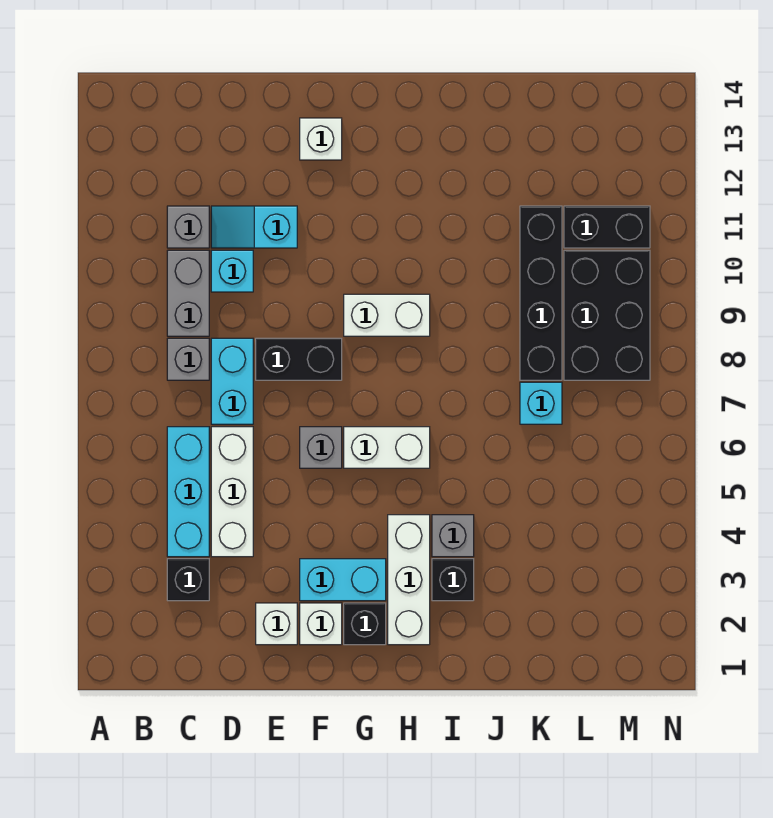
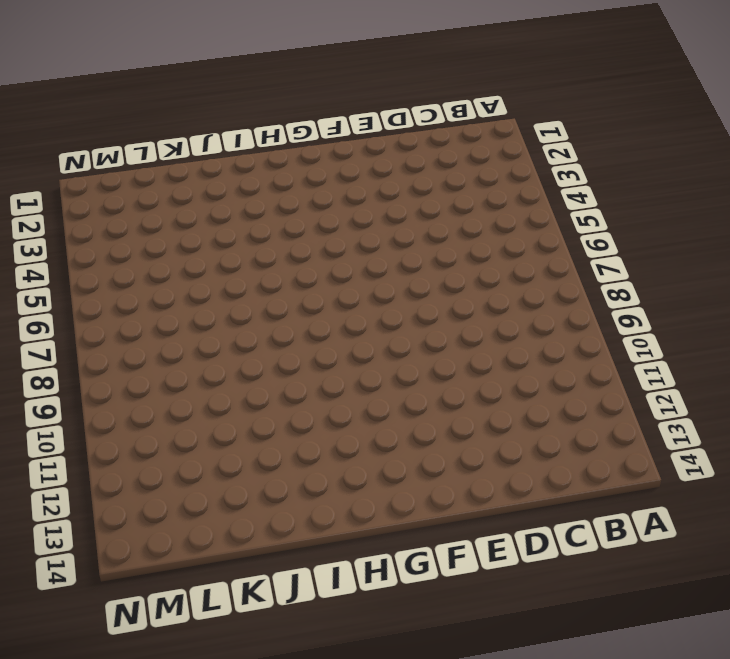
none -> black brick C3 level 1
none -> cyan brick C4:C6 level 1
none -> grey brick C8 level 1

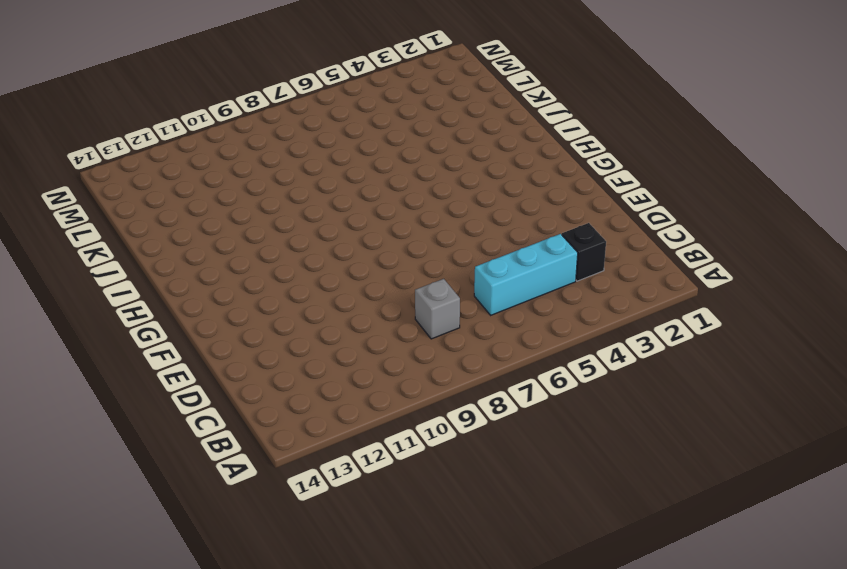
none -> grey brick C9:C10 level 1
none -> grey brick C11 level 1
none -> white brick D4:D6 level 1

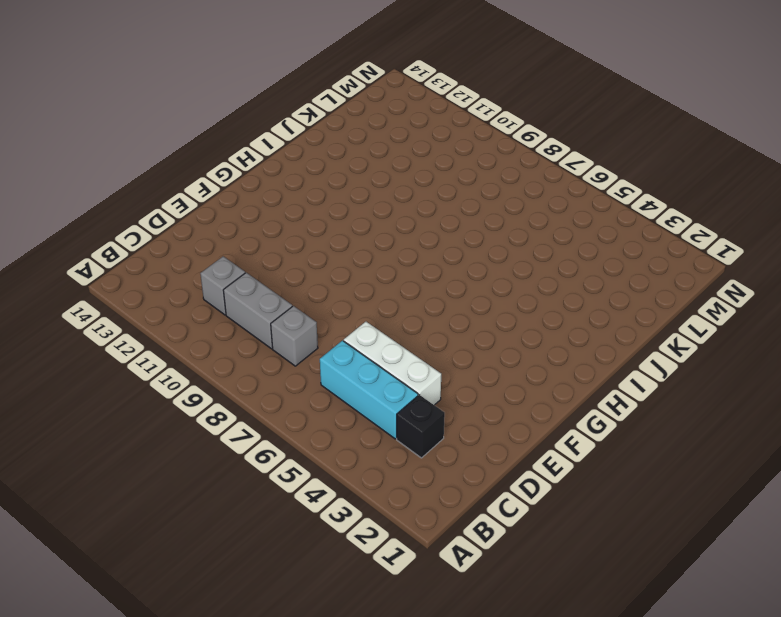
none -> cyan brick D7:D8 level 1
none -> cyan brick D10 level 1
none -> cyan slope D11:E11 level 1 top E

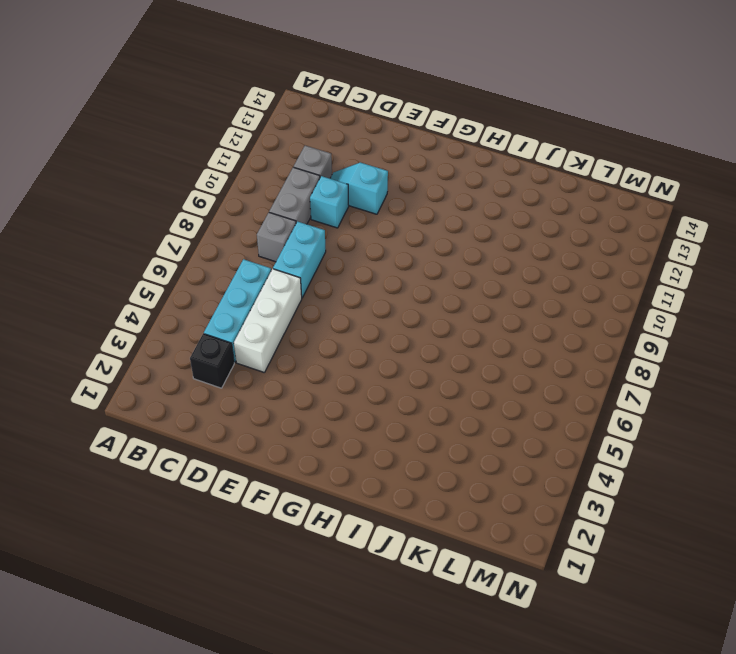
none -> white brick E2 level 1
none -> black brick E8:F8 level 1
none -> white brick F2 level 1

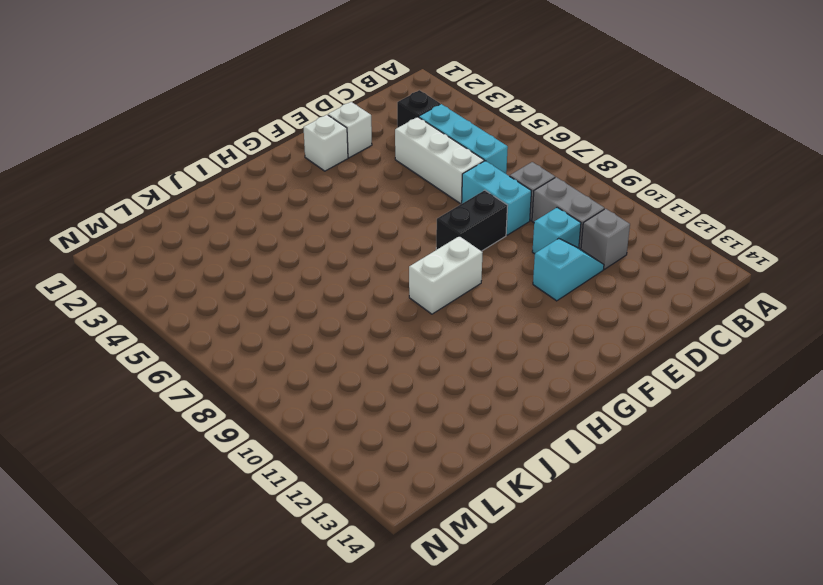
none -> cyan brick F3:G3 level 1
none -> grey brick F6 level 1
none -> white brick F13 level 1

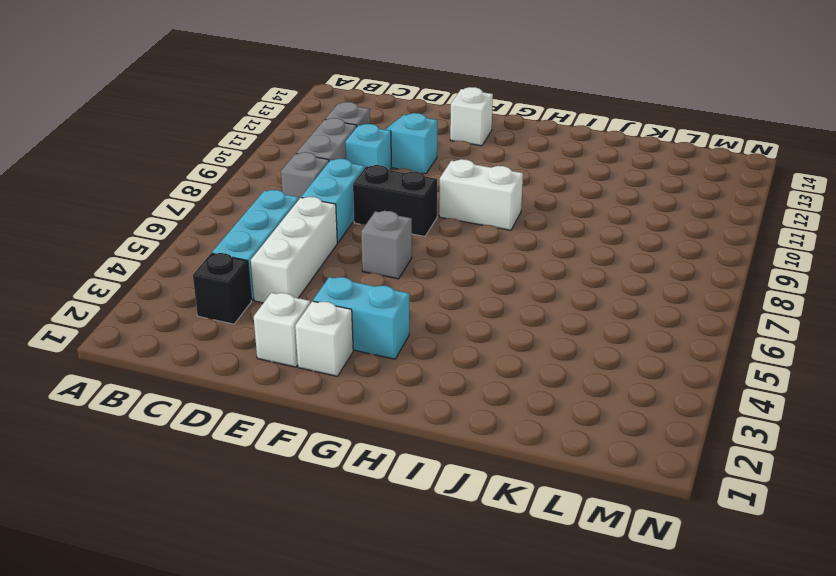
none -> black brick G2 level 1
none -> white brick G6:H6 level 1
none -> white brick H2:H4 level 1

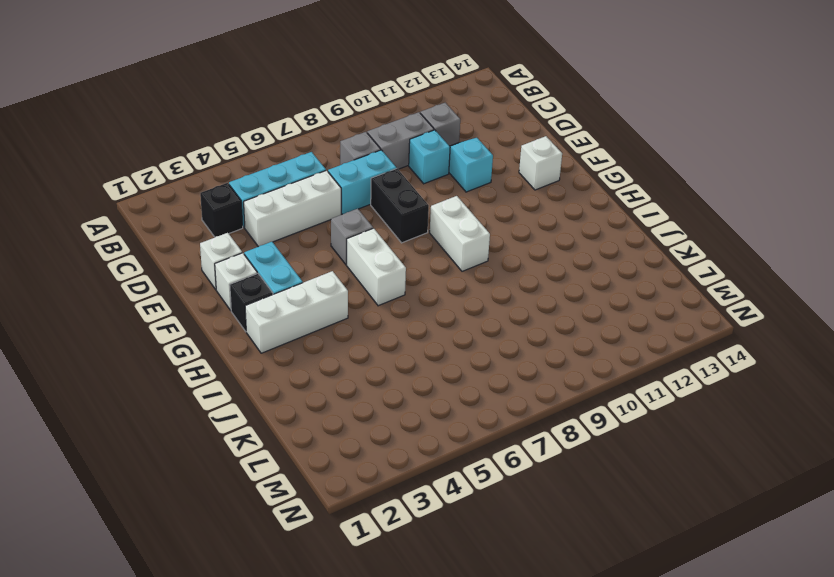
none -> black brick I3 level 1
none -> grey brick I4 level 1
none -> cyan brick K7 level 1

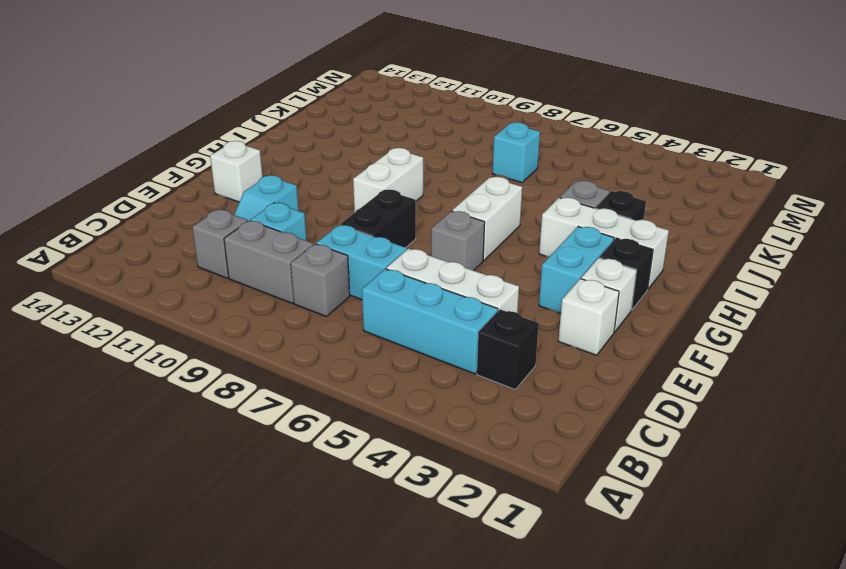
none -> black brick K8:K11 level 1
none -> black brick L8:M10 level 1
none -> black brick L11:M11 level 1

